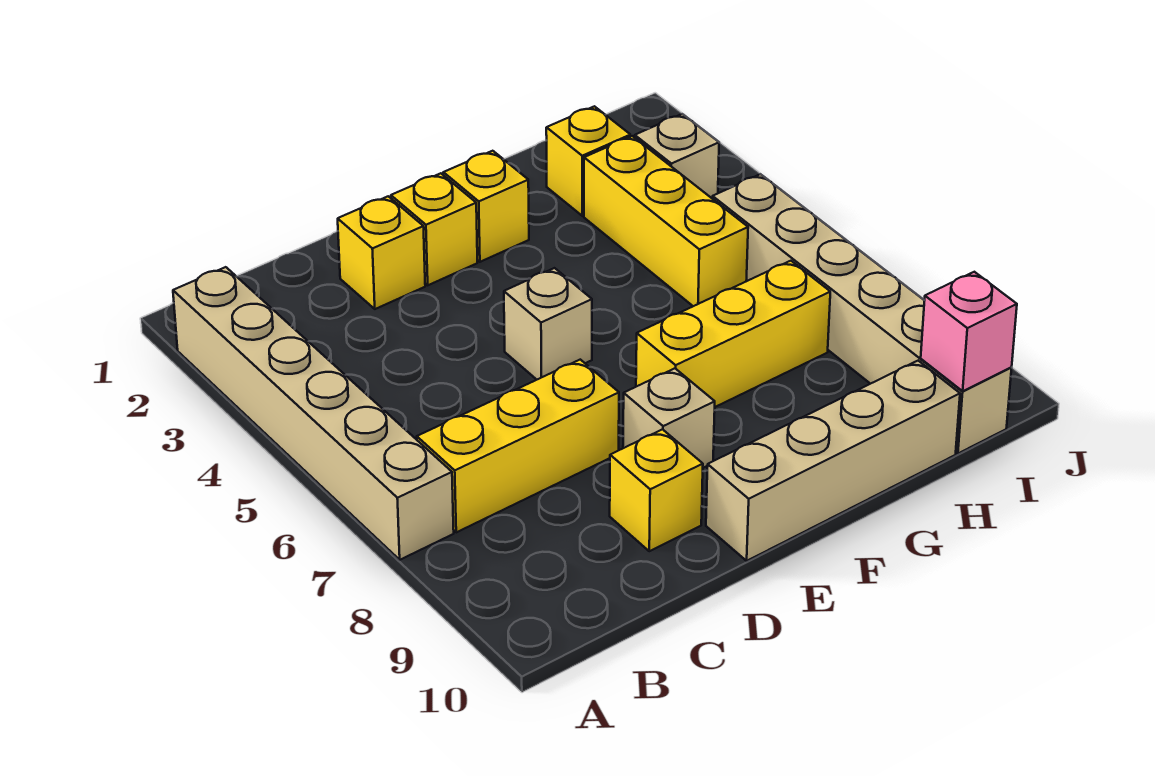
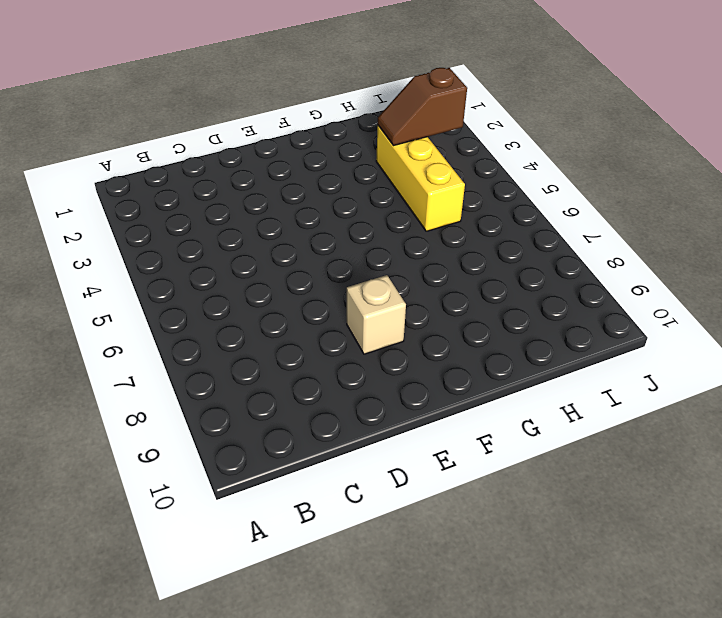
brown slope H3:I3 level 2 top I -> none
none -> tan brick A2:A7 level 1
none -> yellow brick B7:D7 level 1
none -> yellow brick D2 level 1

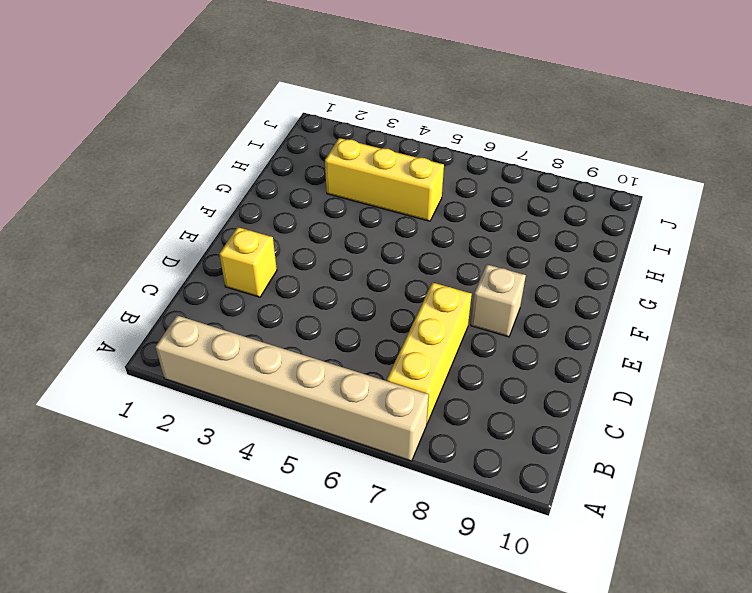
none -> yellow brick D9 level 1
none -> yellow brick E2 level 1
none -> tan brick E5 level 1

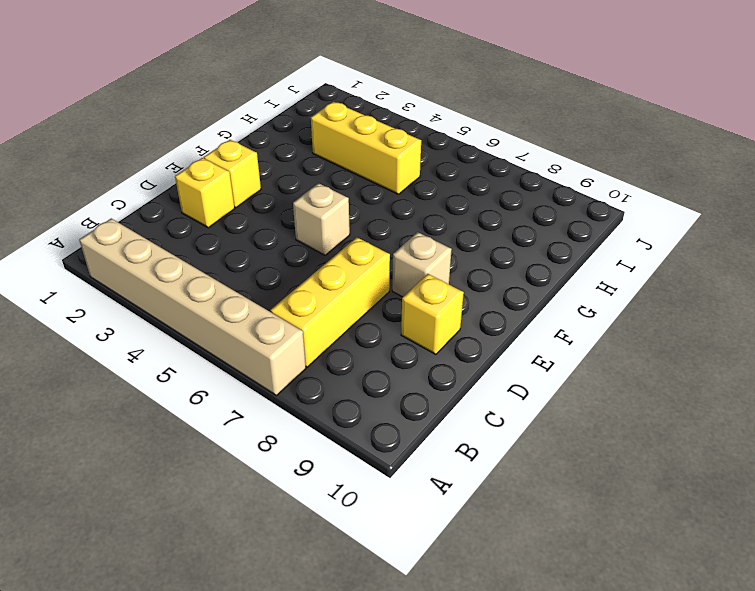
none -> tan brick E10:H10 level 1
none -> yellow brick F2 level 1
none -> yellow brick F7:H7 level 1

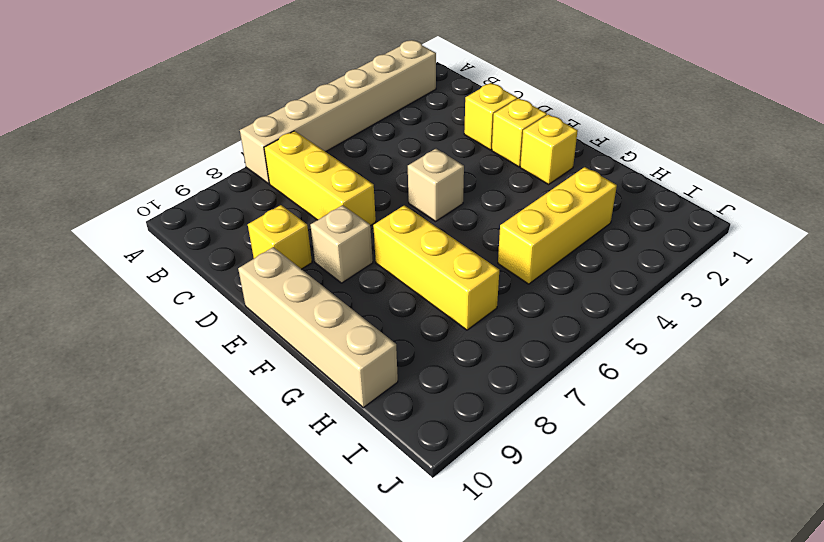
none -> yellow brick H2 level 1
none -> tan brick I3 level 1
none -> tan brick I5:I10 level 1

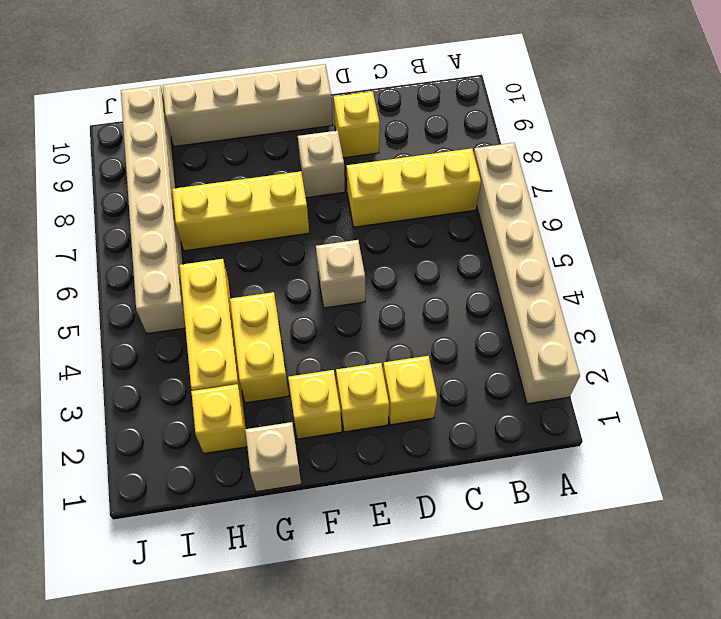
tan brick G1 level 1 -> tan brick I3 level 1
yellow brick G3:G4 level 1 -> none
none -> pink brick I10 level 2

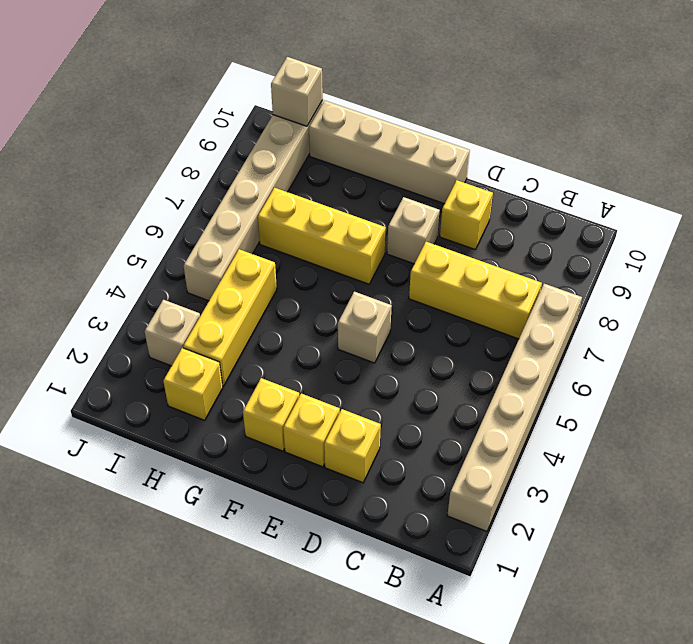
tan brick I10 level 2 -> pink brick I10 level 2

